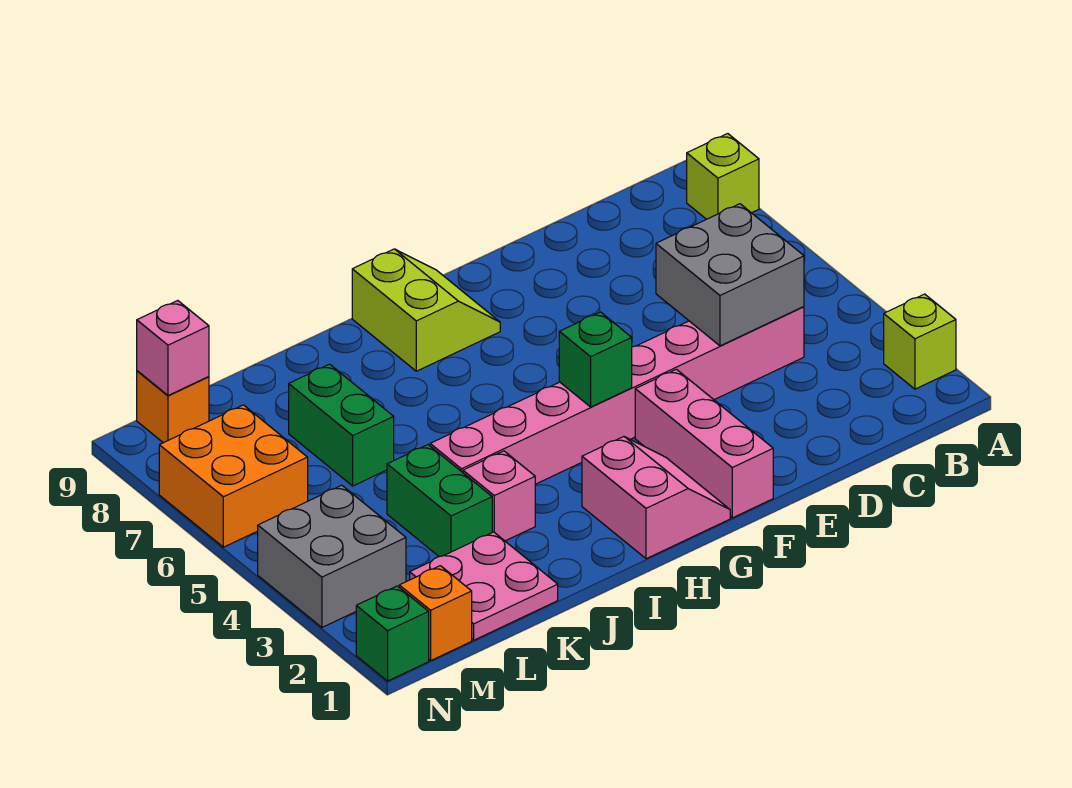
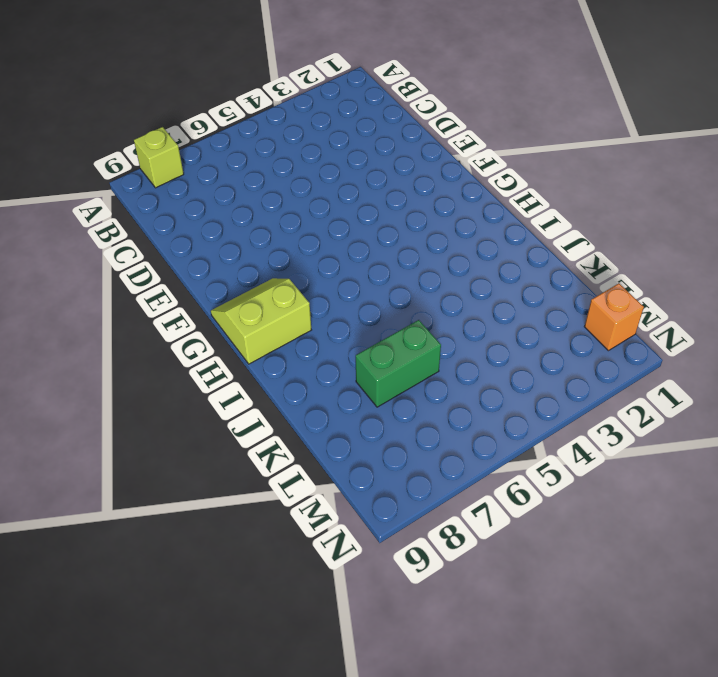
none -> lime brick A2 level 1
none -> pink brick C4:J4 level 1
none -> pink brick F1:F3 level 1

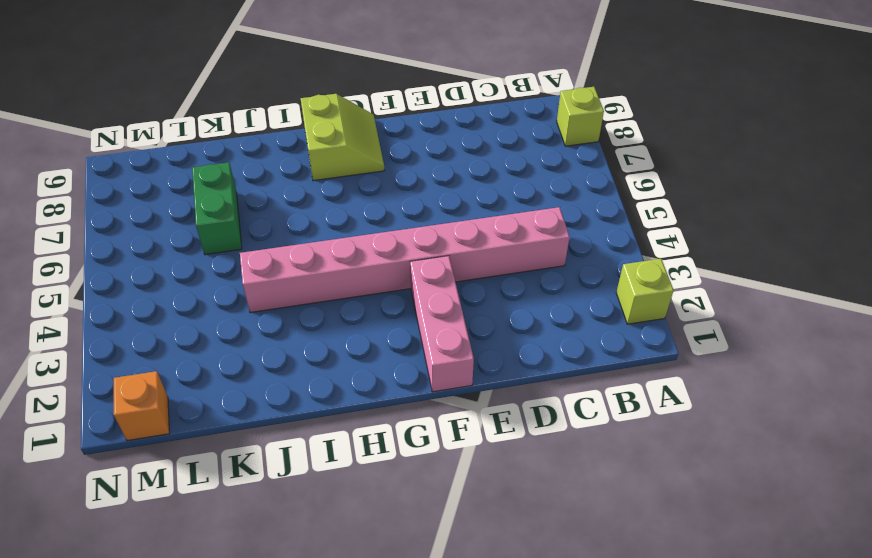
none -> pink slope G1:H2 level 1 top H
none -> pink brick J3 level 1
none -> pink plate K1:L2 level 1

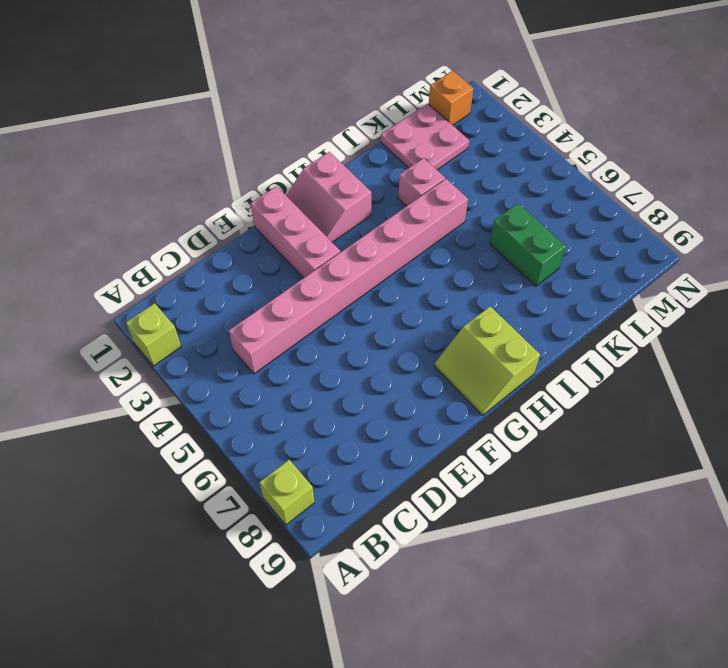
none -> green brick K3:K4 level 1
none -> grey brick M3:N4 level 1
none -> orange brick M6:N7 level 1

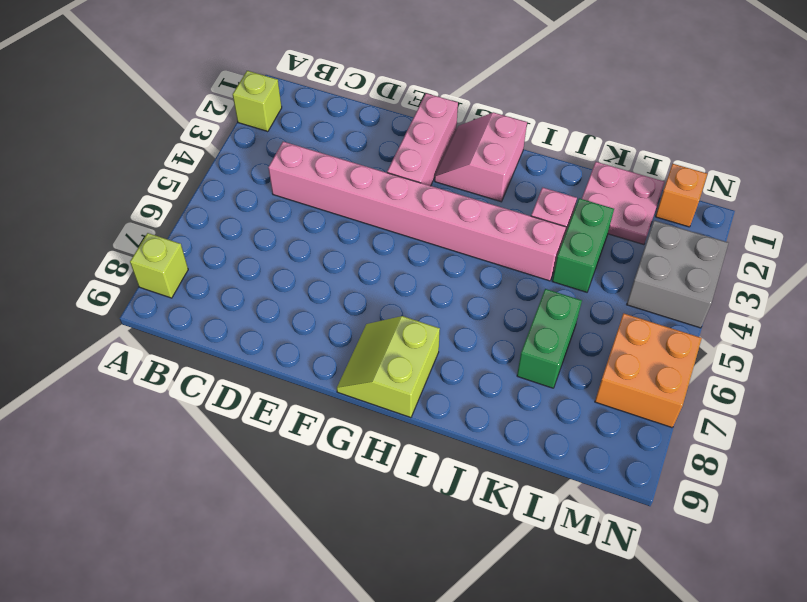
none -> orange brick M9 level 1
none -> green brick N1 level 1
none -> grey brick C4:D5 level 2

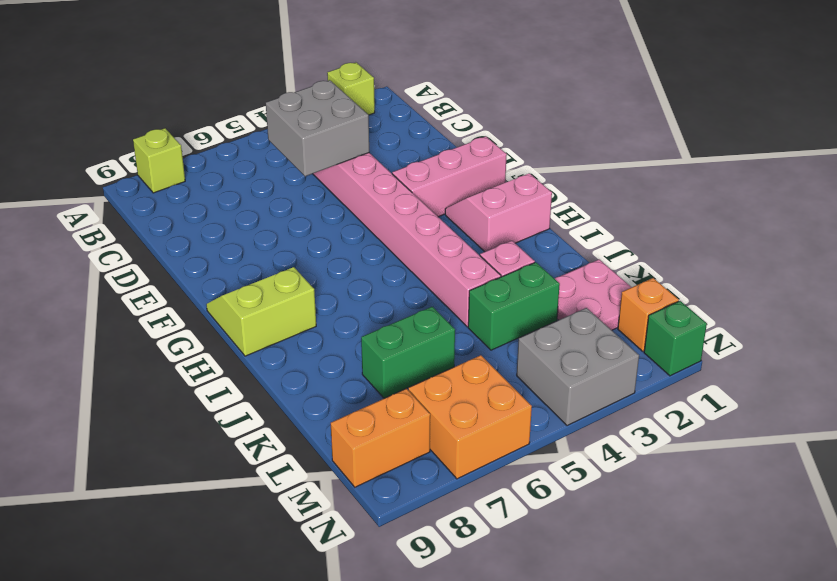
orange brick M8:M9 level 1 -> orange brick M9 level 1
none -> green brick G4 level 2
none -> pink brick M9 level 2

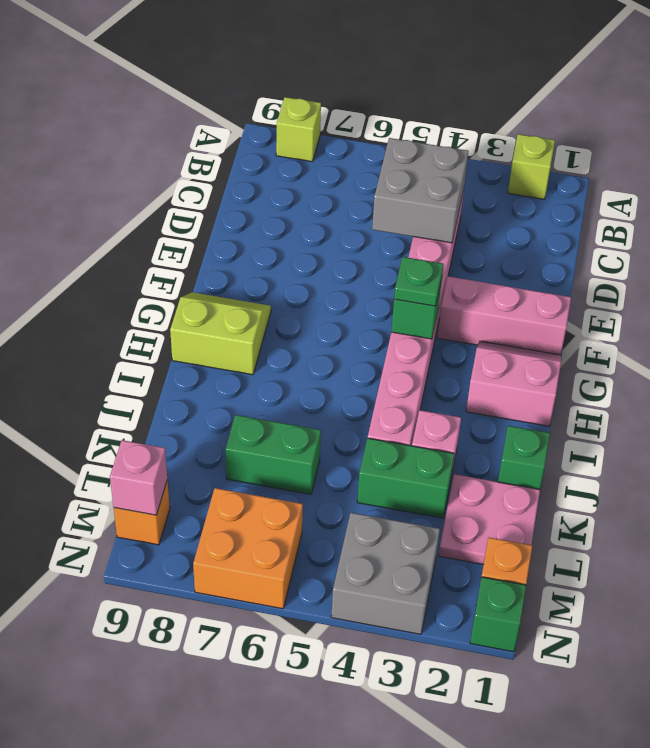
green plate G4 level 3 -> none
green brick J1 level 1 -> none

